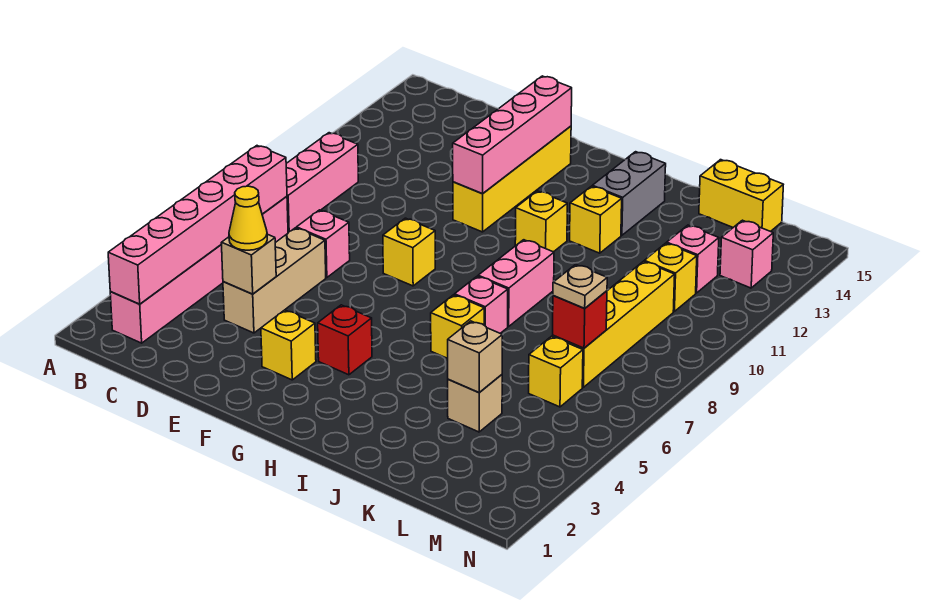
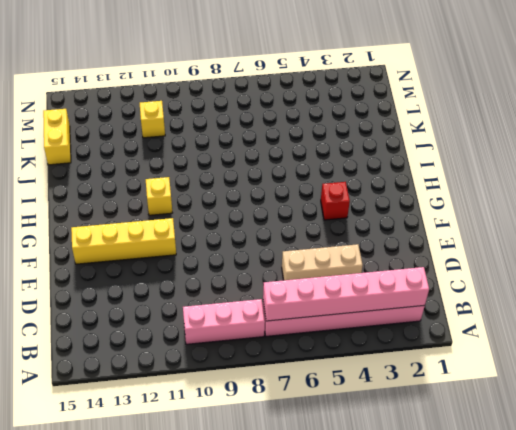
none -> pink brick D7 level 1
none -> yellow brick F3 level 1
none -> yellow brick F8 level 1

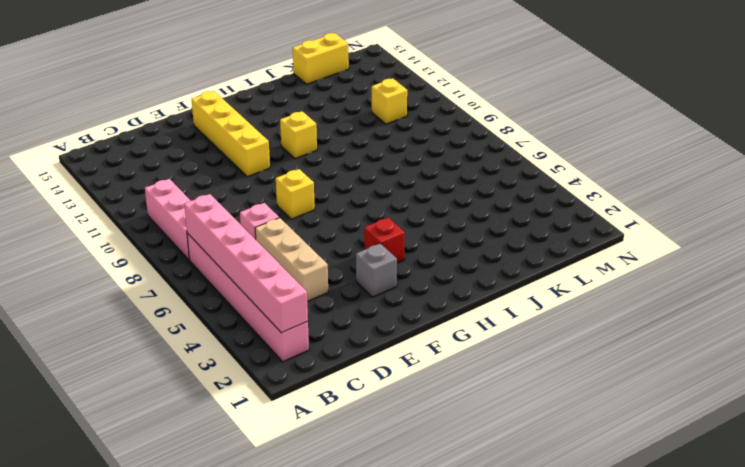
grey brick F3 level 1 -> yellow brick F3 level 1
none -> yellow brick I6 level 1
none -> pink brick I7 level 1
none -> pink brick I8:I9 level 1

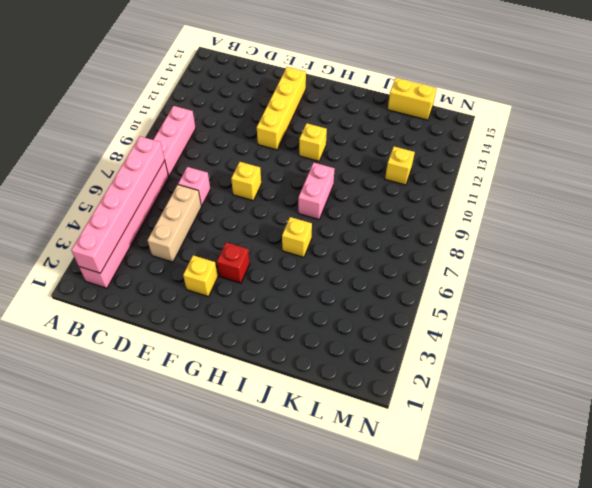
none -> pink brick I7 level 1
none -> yellow brick I12 level 1
none -> grey brick I13:I14 level 1

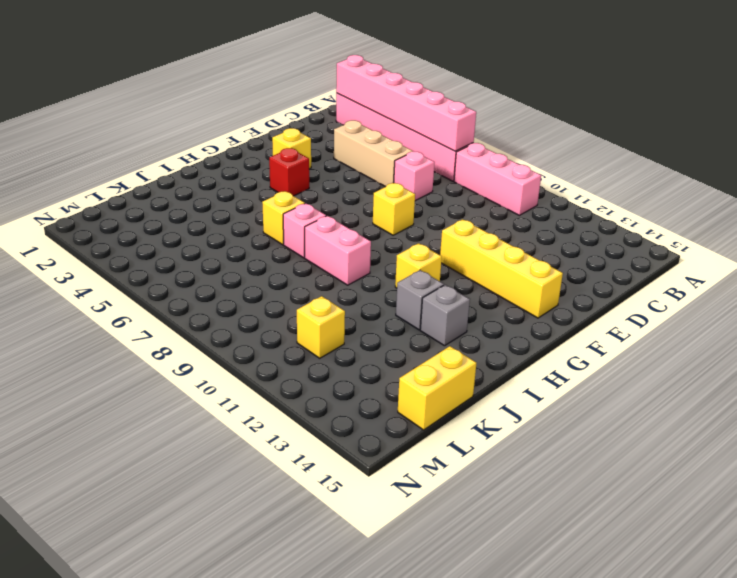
grey brick I12 level 1 -> yellow brick I12 level 1
grey brick I13 level 1 -> grey brick I13:I14 level 1
none -> tan brick K4 level 1
none -> yellow brick L6 level 1
none -> yellow brick L7:L10 level 1

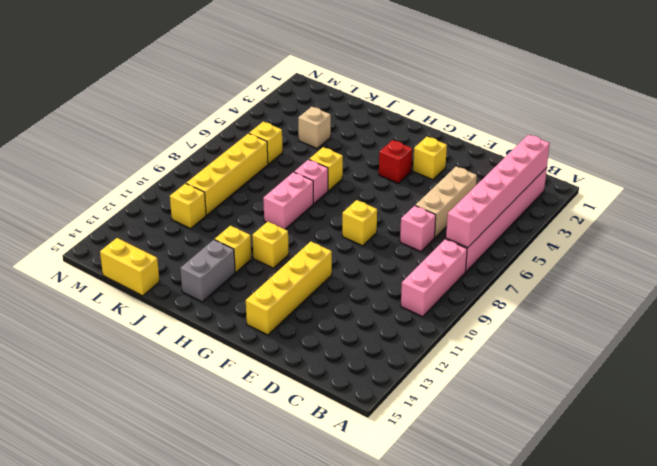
none -> pink brick L12 level 1
none -> pink brick M13 level 1
none -> tan brick D4 level 2

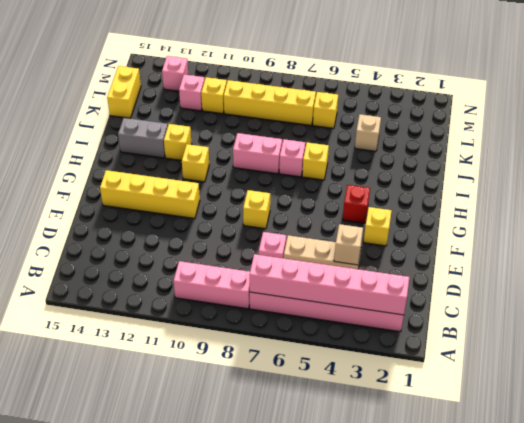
none -> pink brick F11:F14 level 2
none -> tan brick K4 level 2
none -> red brick L7 level 2

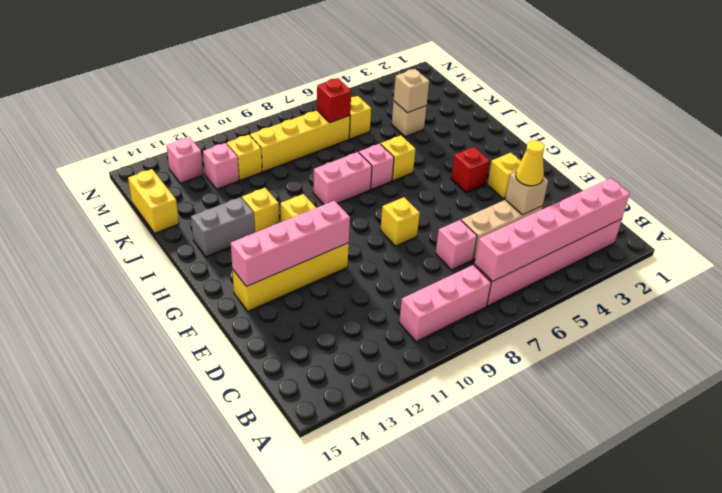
none -> tan plate L7 level 3

